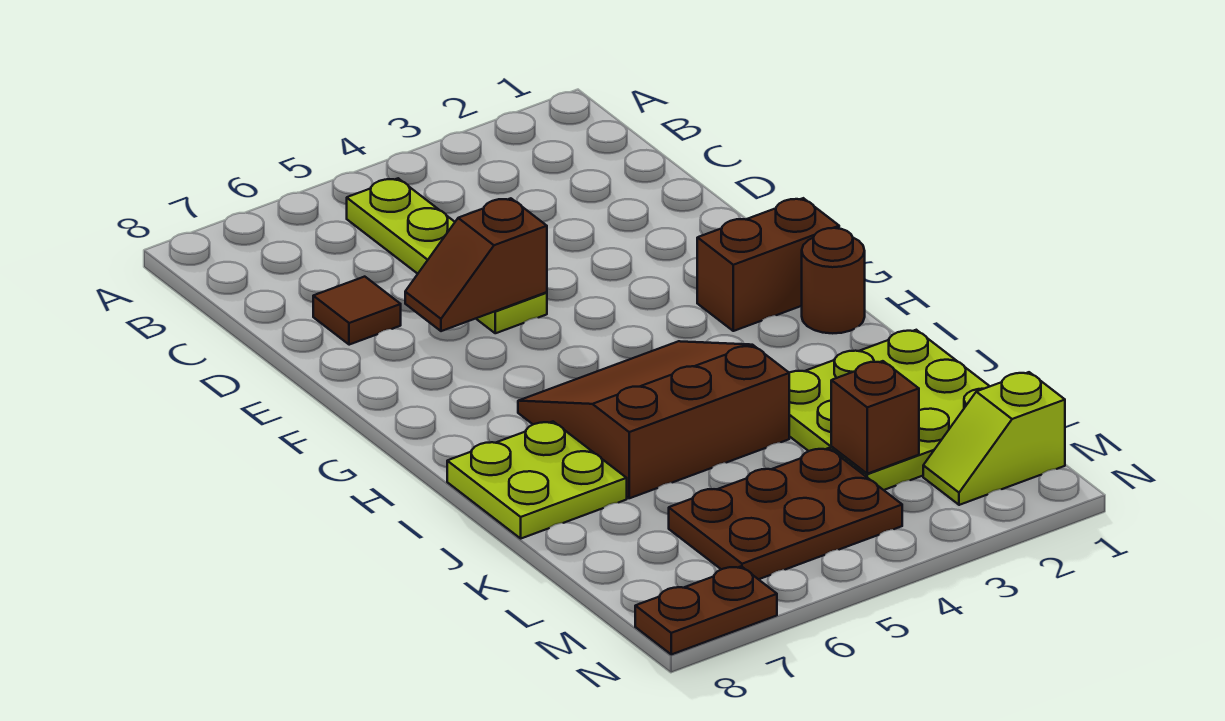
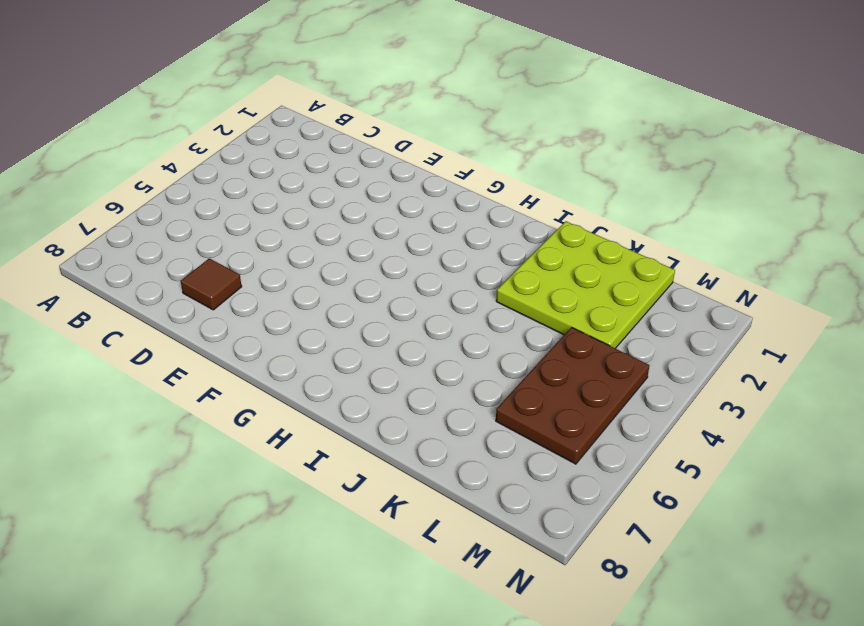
none -> lime plate B5:E5 level 1
none -> brown brick G1:G2 level 1
none -> brown round brick H1 level 1

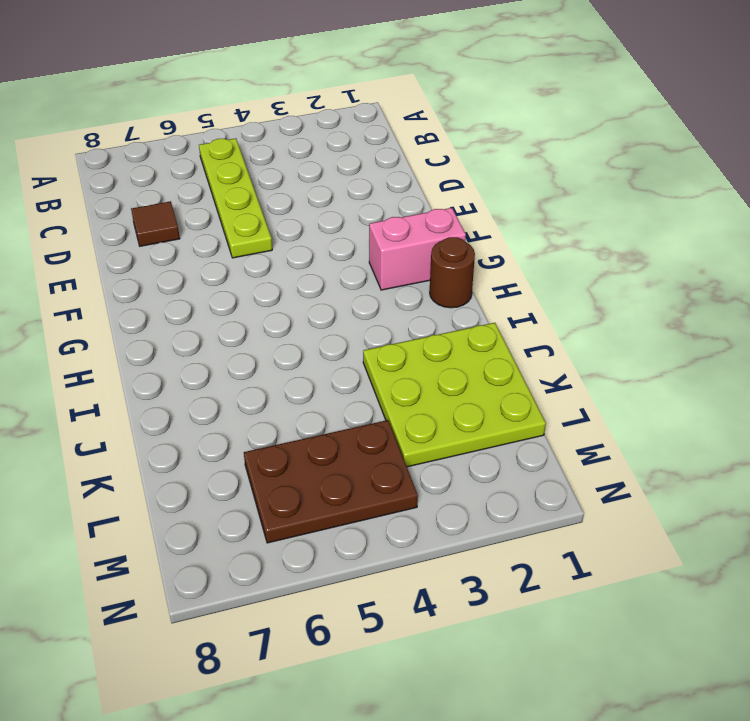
pink brick G1:G2 level 1 -> brown brick G1:G2 level 1
none -> brown slope H4:J6 level 1 top J
none -> lime plate I7:J8 level 1
none -> lime slope M1:M2 level 1 top 1

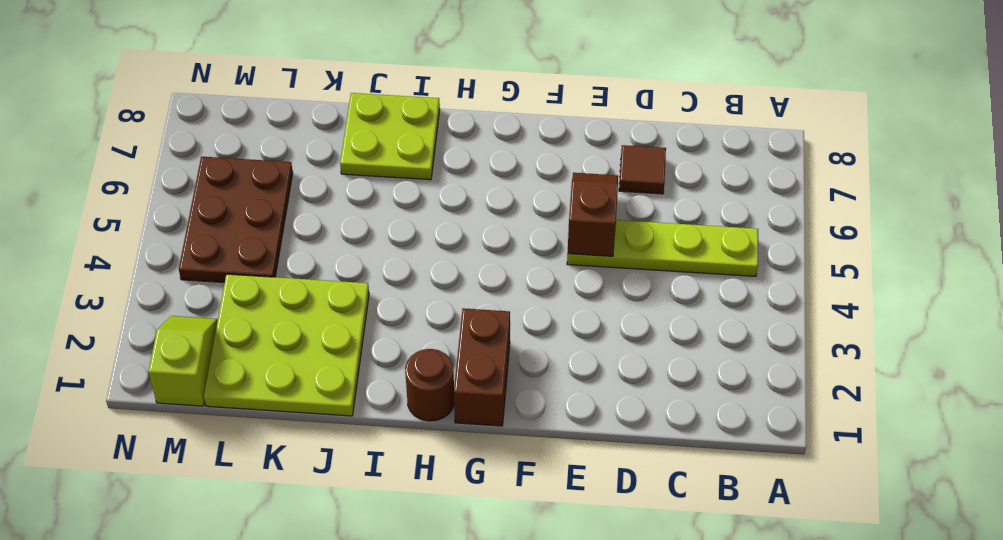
none -> brown slope H4:J6 level 1 top J
none -> brown plate N7:N8 level 1
none -> brown brick L3 level 2

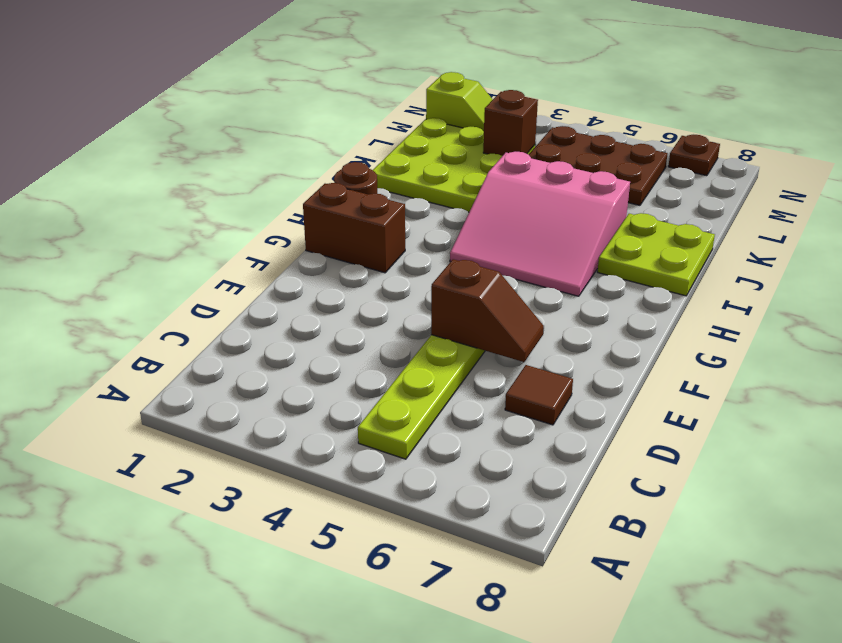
pink slope H4:J6 level 1 top J -> brown slope H4:J6 level 1 top J
brown plate N7 level 1 -> brown plate N7:N8 level 1

